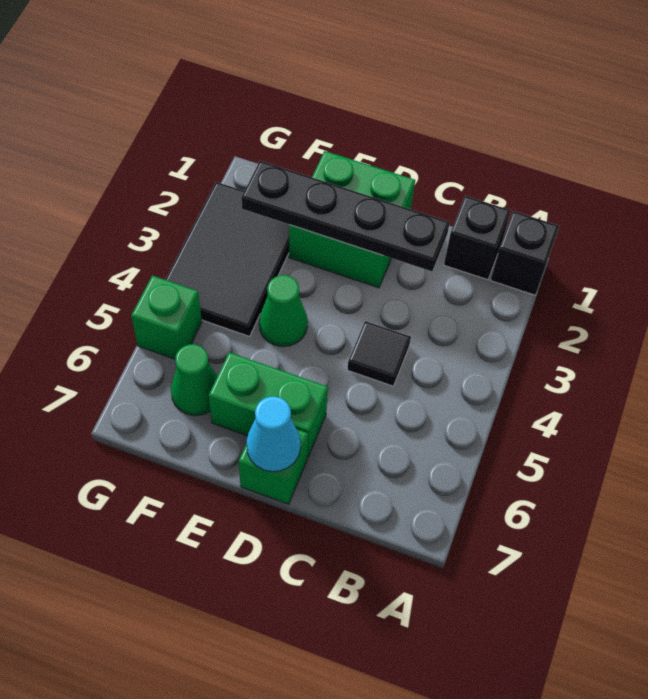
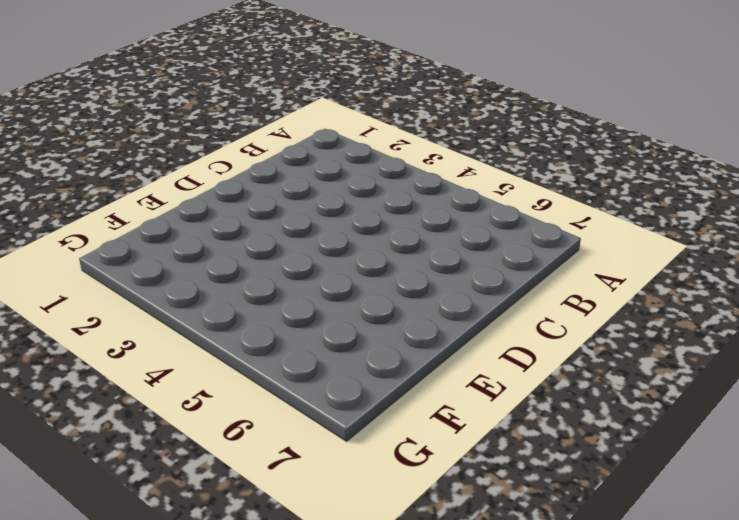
none -> black brick A1 level 1
none -> black brick B1 level 1
none -> black tile C4 level 1

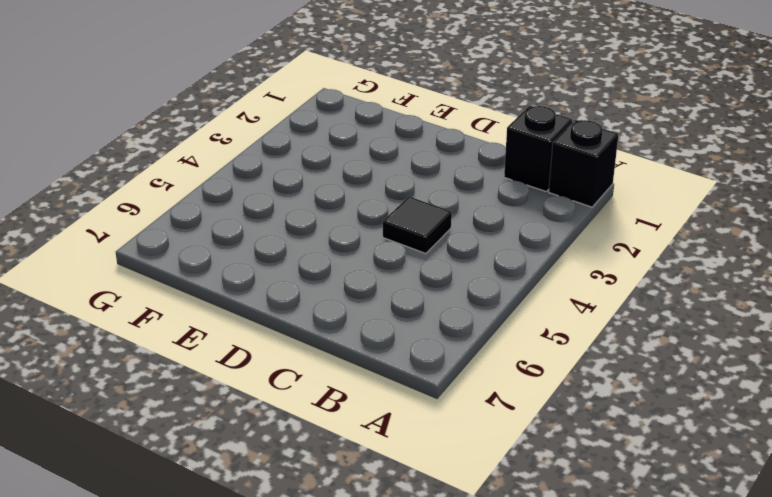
none -> green brick D1:E2 level 1
none -> green brick D6:E6 level 1
none -> green brick D7 level 1

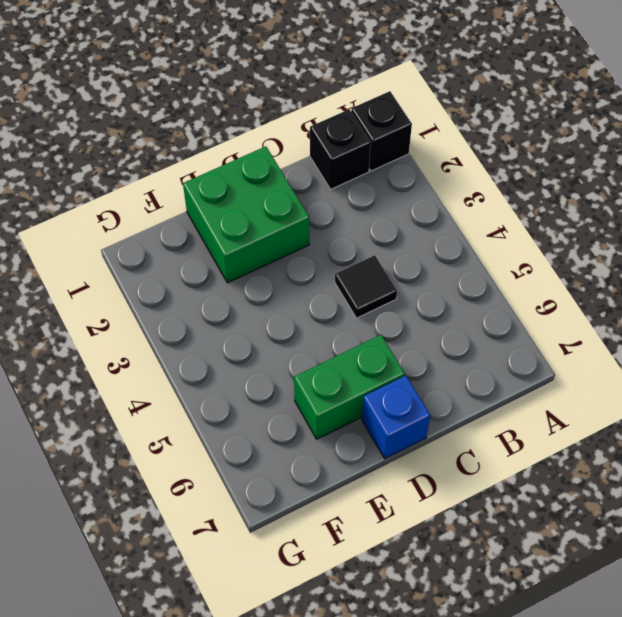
blue brick D7 level 1 -> green brick D7 level 1
none -> green cone E4 level 1
none -> black tile F2:G4 level 1
none -> green cone F6 level 1

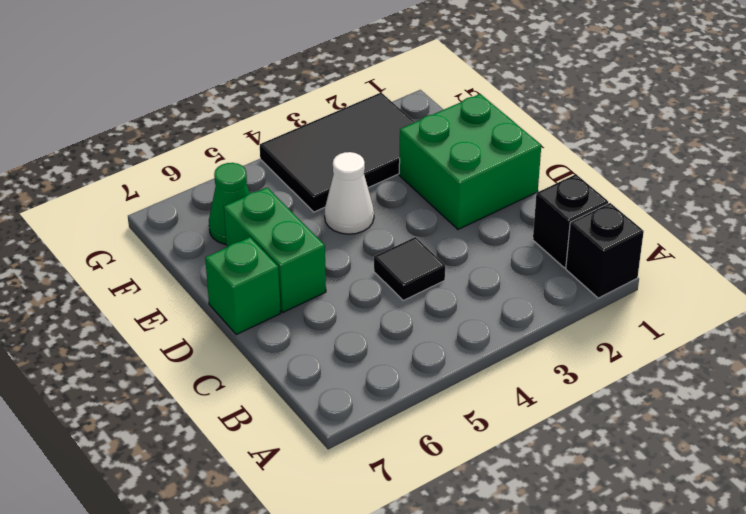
white cone E4 level 1 -> green cone E4 level 1
none -> green brick G5 level 1
none -> black plate C2:F2 level 2
none -> cyan cone D7 level 2

